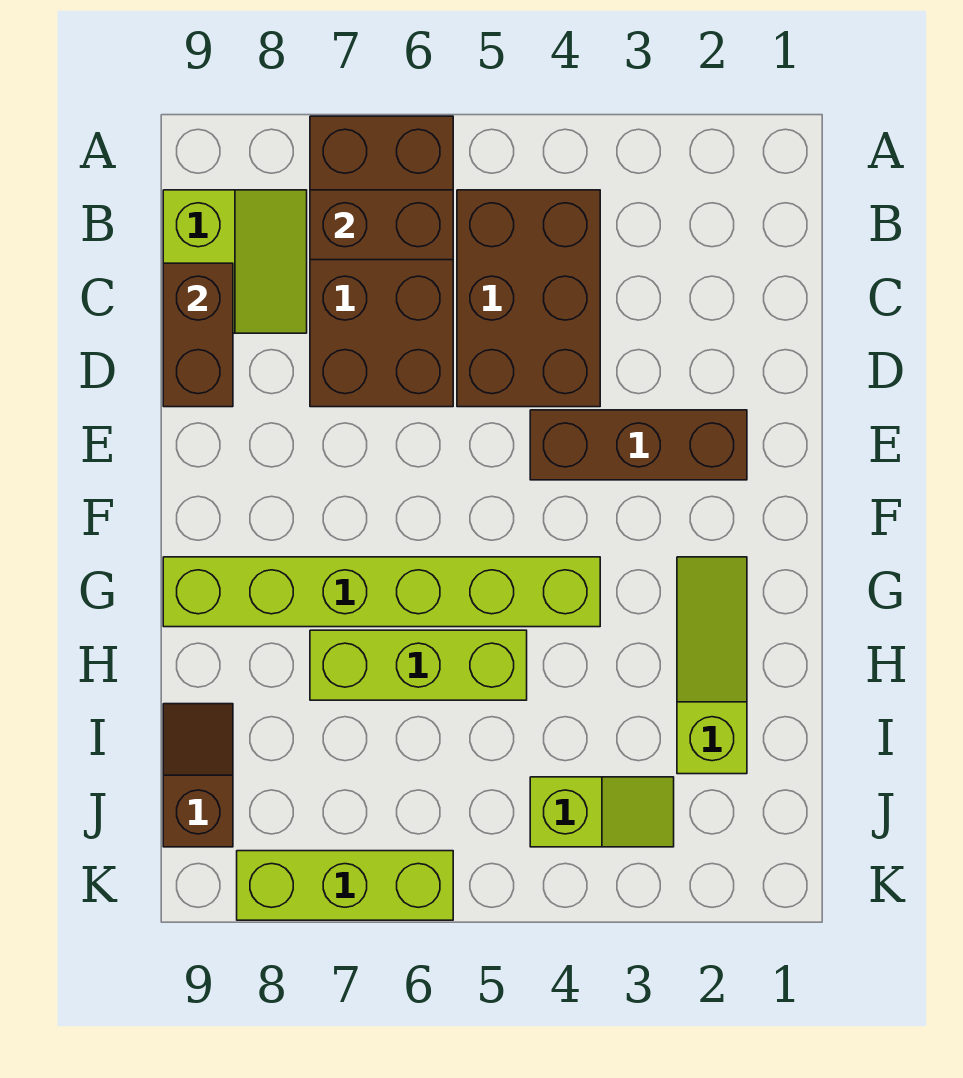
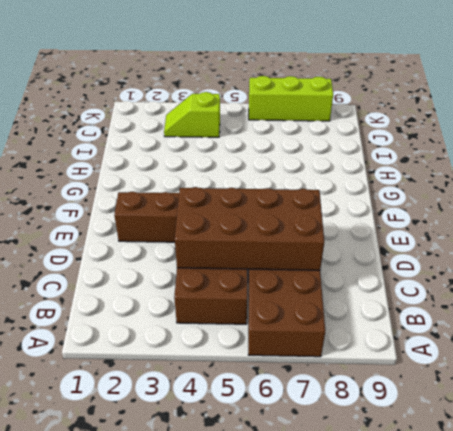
brown brick C4:D7 level 2 -> none
none -> lime slope B8:C9 level 1 top 9
none -> lime slope G2:I2 level 1 top I
none -> lime brick G4:G9 level 1

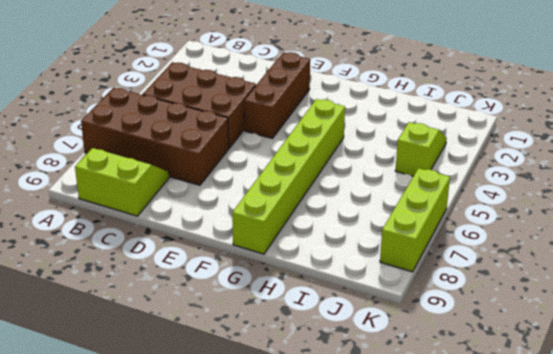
none -> lime slope G2:I2 level 1 top I
none -> lime brick H5:H7 level 1
none -> brown slope I9:J9 level 1 top J

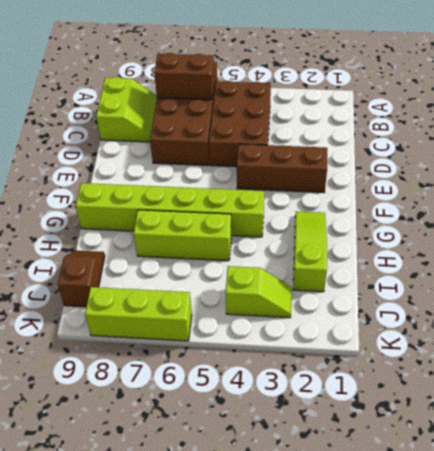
none -> brown brick C9:D9 level 2

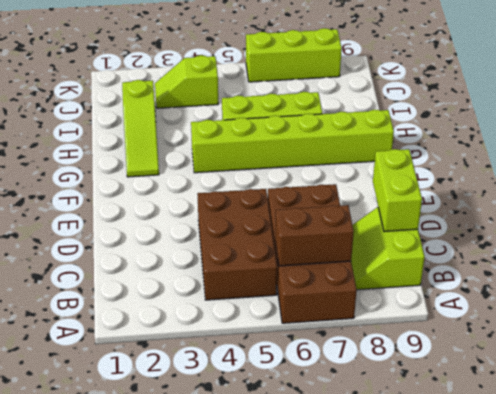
lime brick C9:D9 level 2 -> brown brick C9:D9 level 2
none -> brown brick E2:E4 level 1
none -> brown slope I9:J9 level 1 top J

